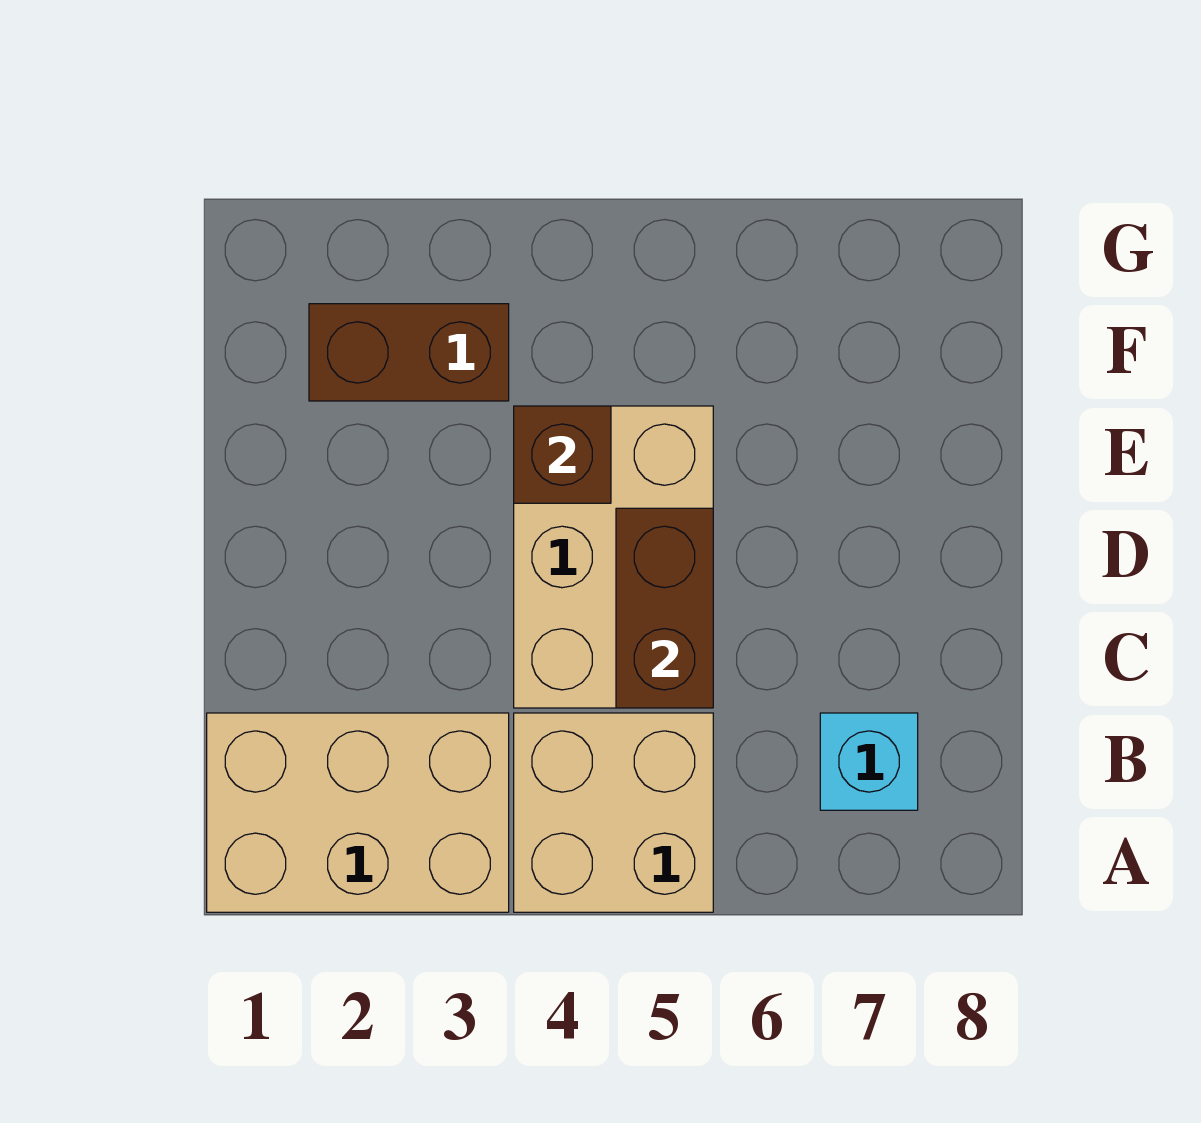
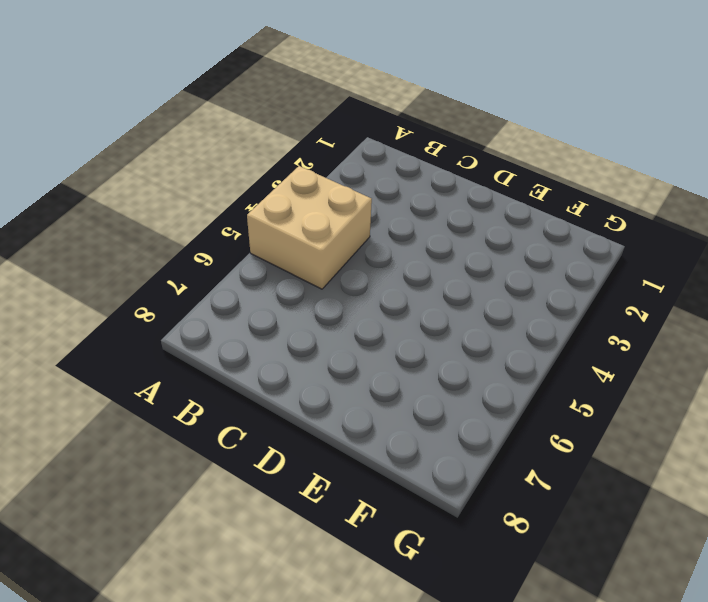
none -> tan brick A1:B3 level 1
none -> cyan brick B7 level 1

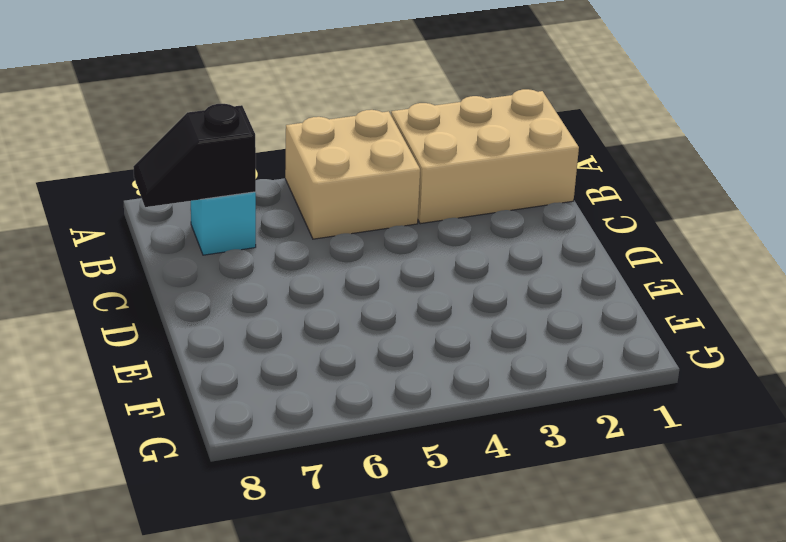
black slope B7:B8 level 2 top 7 -> none
none -> tan brick C4:E5 level 1
none -> brown brick F2:F3 level 1

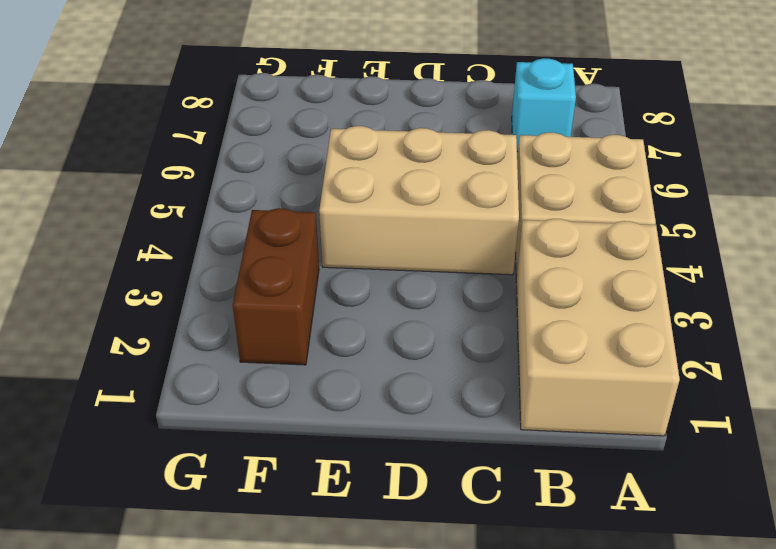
none -> brown brick C5:D5 level 2
none -> brown brick E4 level 2

